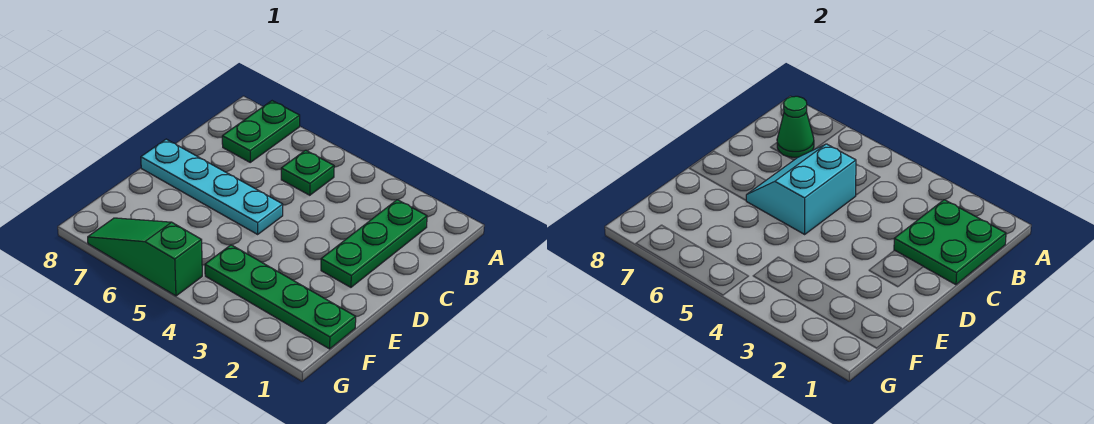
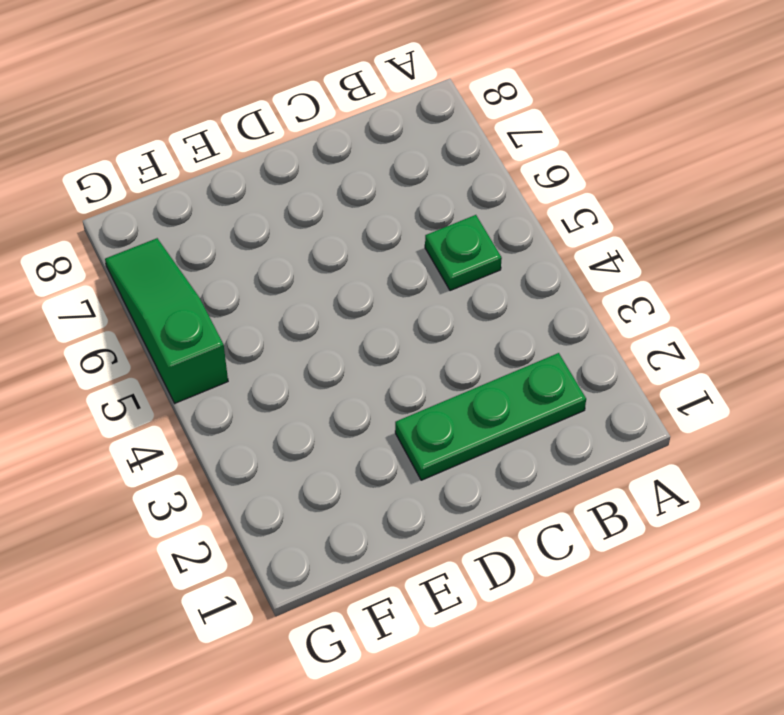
none -> green plate A7:B7 level 1
none -> cyan plate D5:D8 level 1

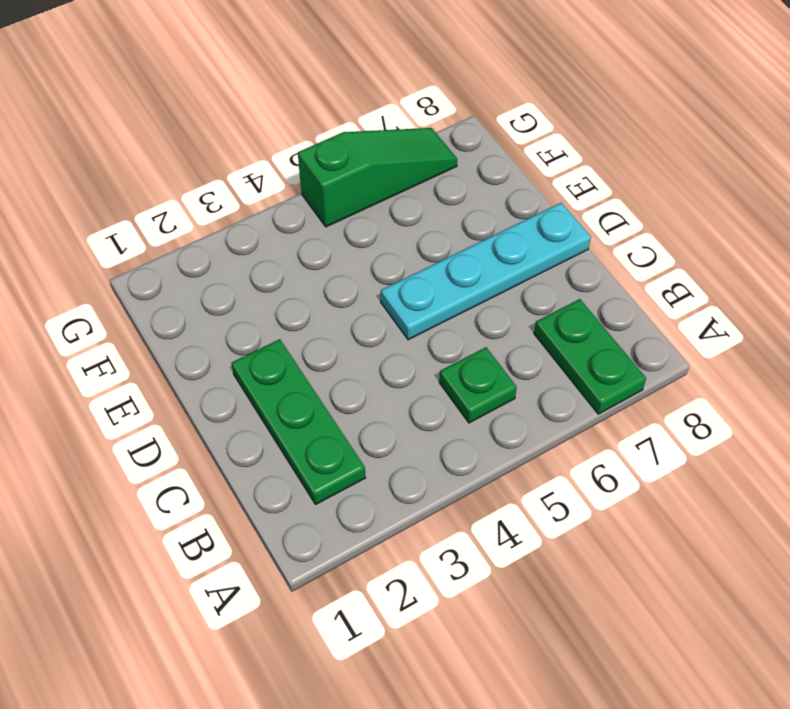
none -> green plate F1:F4 level 1
none -> green plate B1:C2 level 2

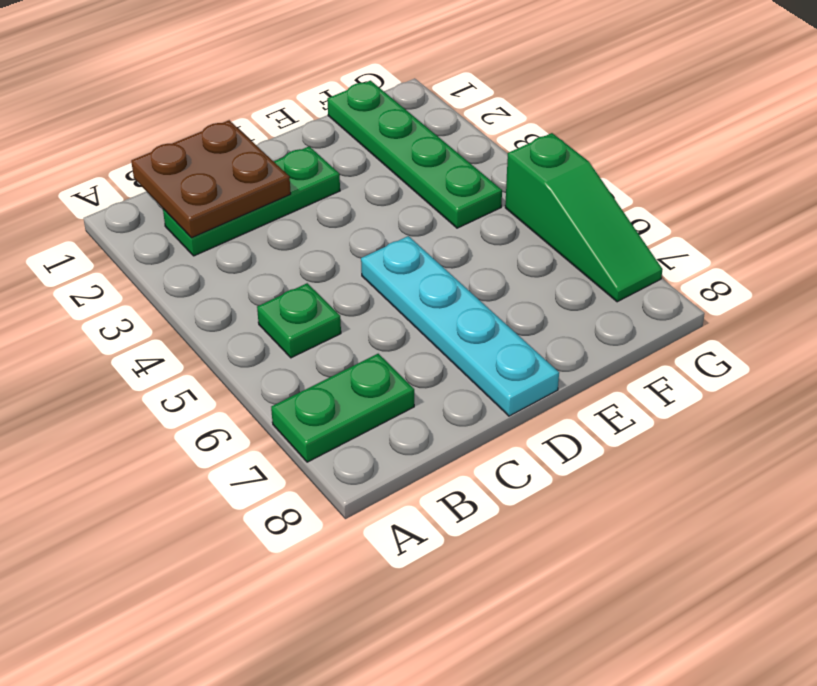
brown plate B1:C2 level 2 -> green plate B1:C2 level 2
none -> green cone B7 level 2
none -> cyan slope C5:D6 level 2 top 5

